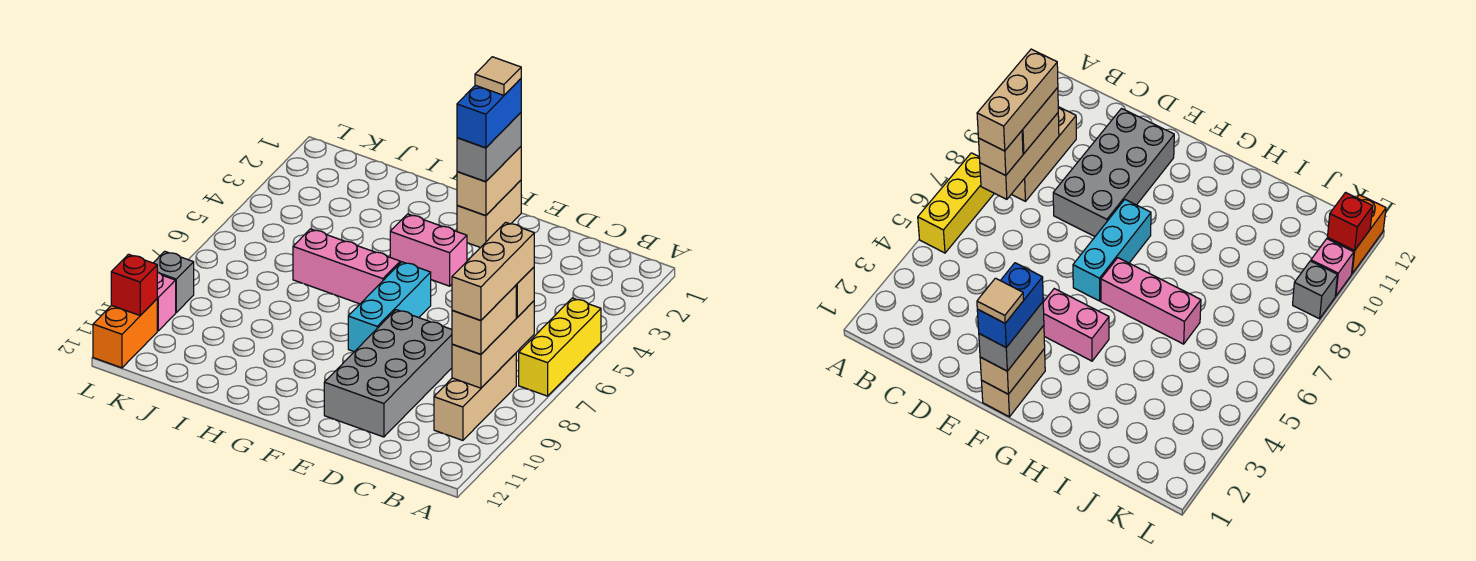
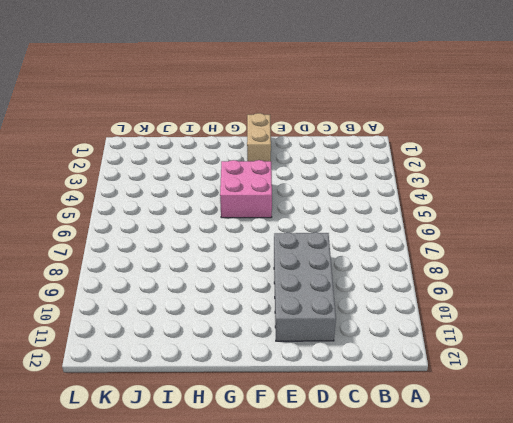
pink brick F4:G5 level 1 -> pink brick F4:G4 level 1
none -> yellow brick A5:A7 level 1
none -> tan brick B8:B10 level 1
none -> cyan brick F6:F8 level 1

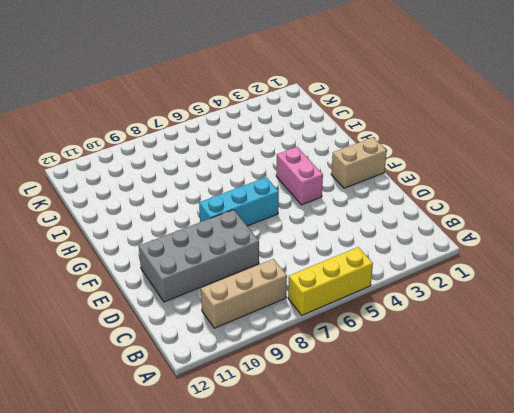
none -> pink brick G6:I6 level 1
none -> grey brick L9 level 1
none -> pink brick L10 level 1

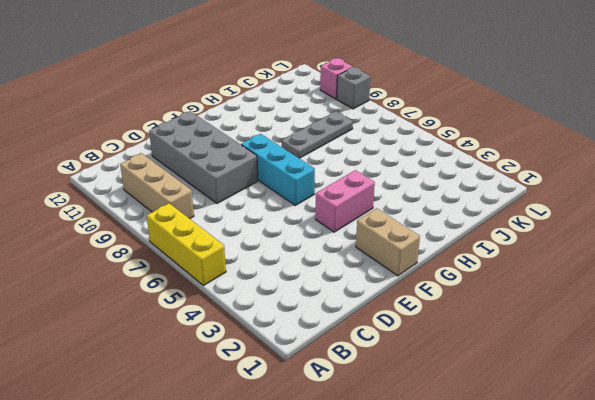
grey plate H8:J8 level 1 -> none
none -> pink brick G6:I6 level 1
none -> orange brick L11:L12 level 1
none -> tan brick B7:B9 level 2

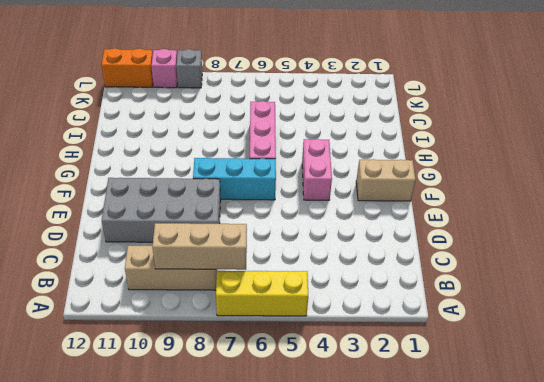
none -> tan brick F1:F2 level 2
none -> red brick L11 level 2
none -> tan brick B7 level 3

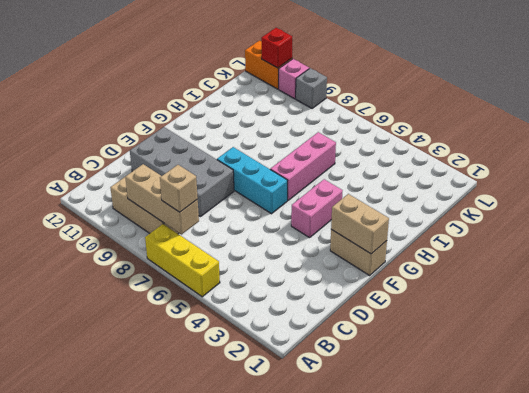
none -> tan brick B8:B9 level 3
none -> grey brick F1:F2 level 3
none -> tan brick B7:B9 level 4

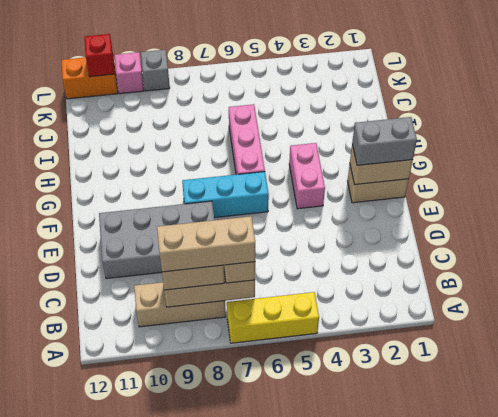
none -> blue brick F1:F2 level 4
none -> tan tile F1 level 5

